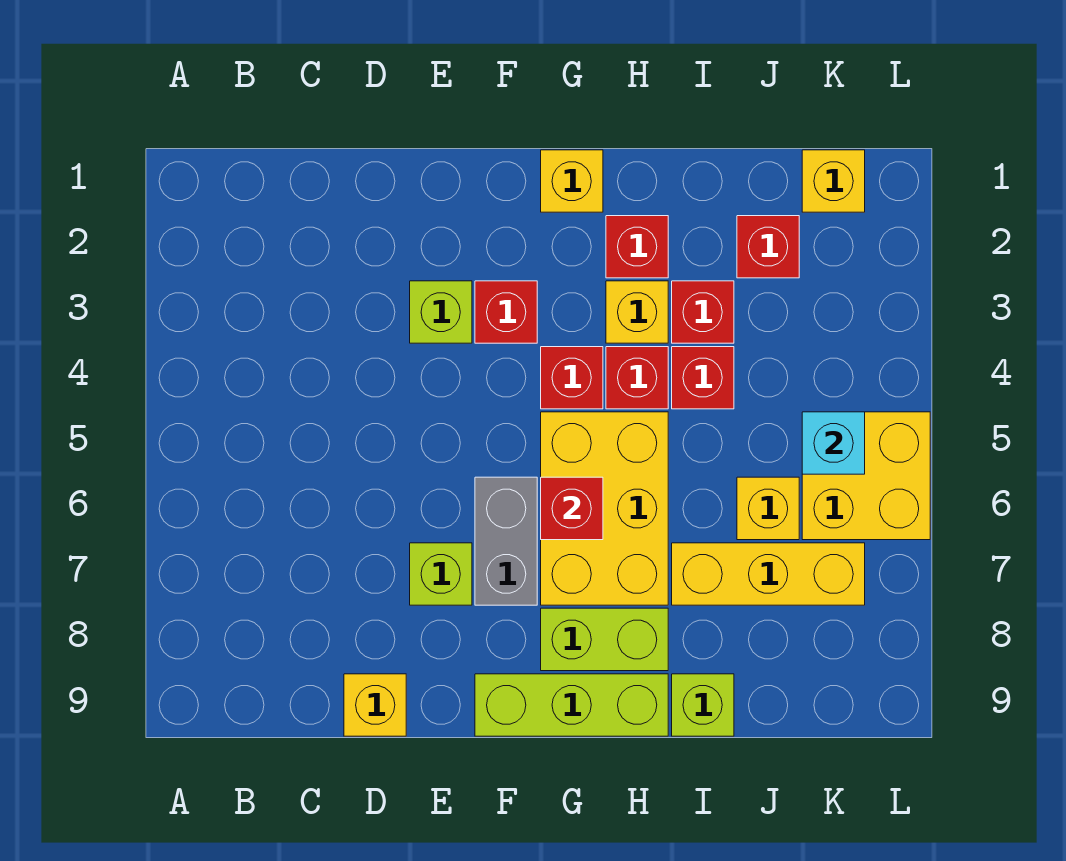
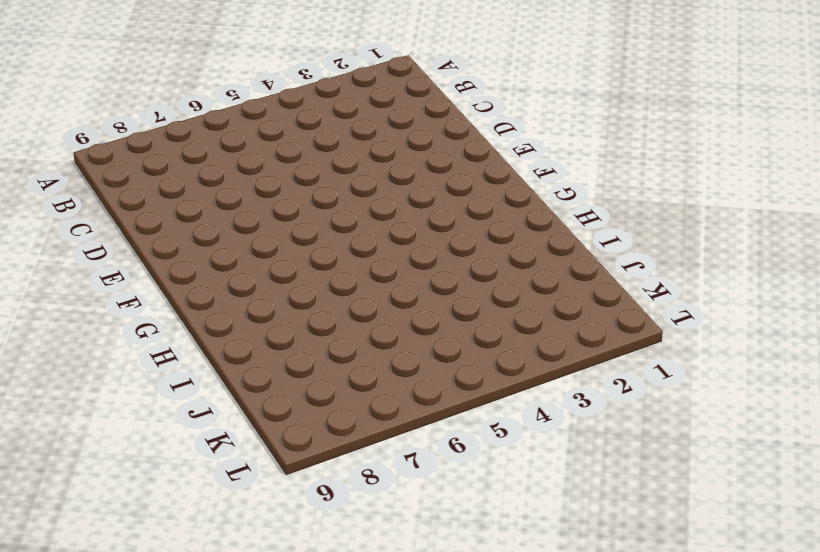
none -> yellow brick D9 level 1
none -> lime brick E3 level 1
none -> lime brick E7 level 1

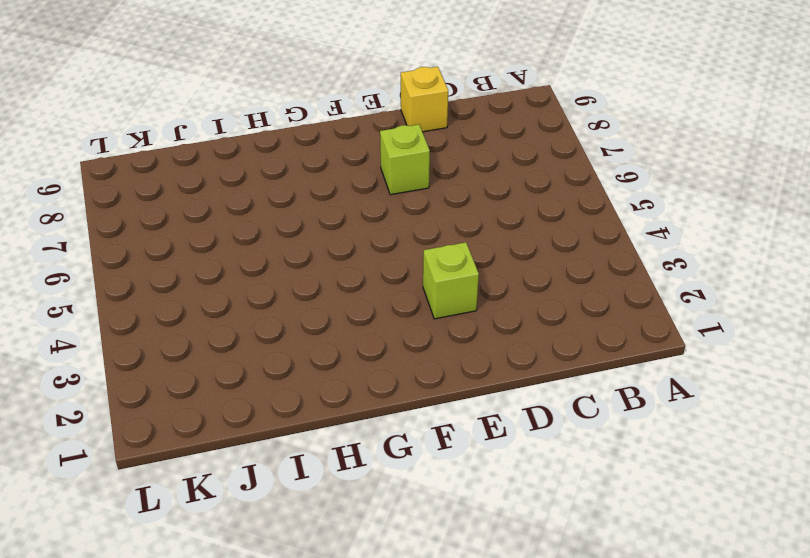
none -> red brick F3 level 1
none -> grey brick F6:F7 level 1
none -> lime brick F9:H9 level 1

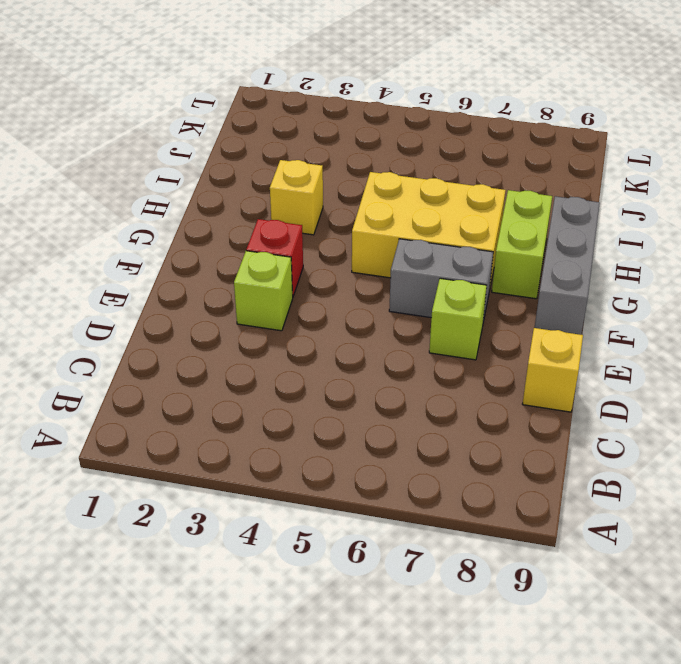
grey brick F9:H9 level 1 -> lime brick F9:H9 level 1
none -> yellow brick G1 level 1
none -> red brick G4 level 1
none -> red brick H2 level 1

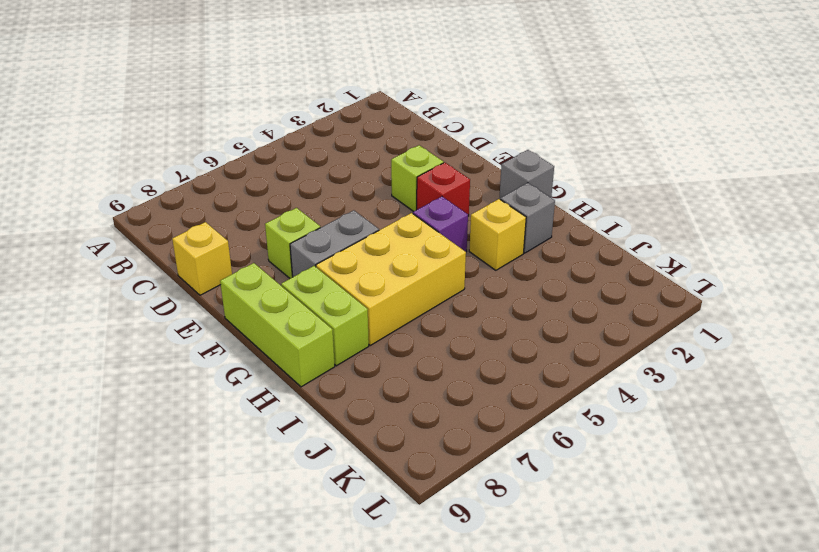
grey brick G1 level 1 -> yellow brick G1 level 1
purple brick G4 level 1 -> red brick G4 level 1
grey brick H2 level 1 -> red brick H2 level 1
none -> red brick H4 level 1
none -> red brick I3 level 1
none -> red brick I4 level 1

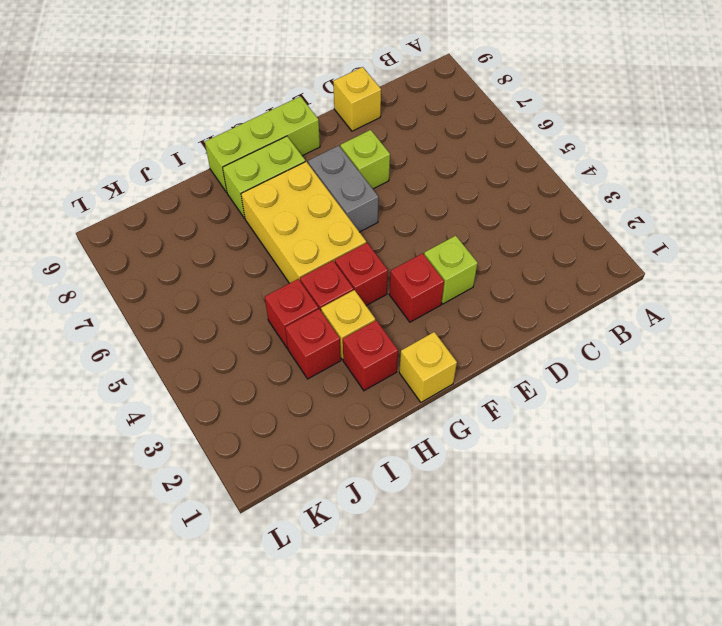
none -> yellow brick I7:K7 level 1
none -> lime brick I9 level 1
none -> red brick J2 level 1

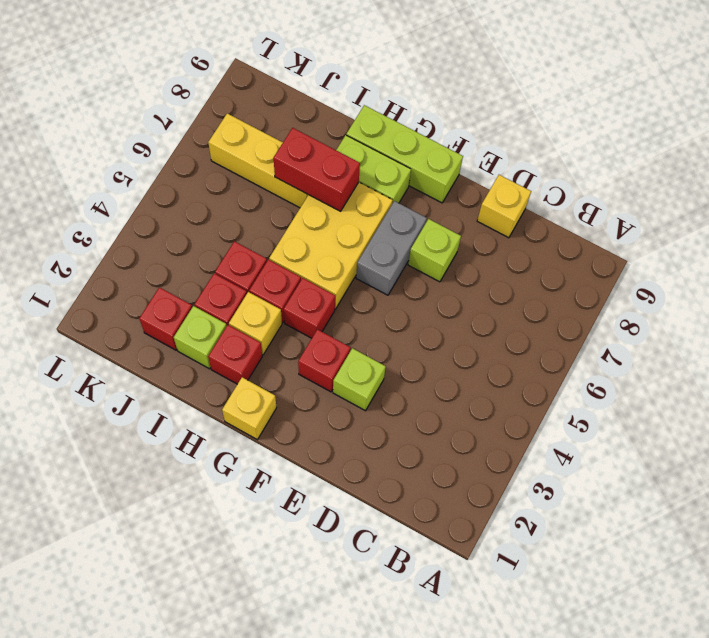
red brick H7:I7 level 2 -> none
lime brick I2 level 1 -> lime brick I9 level 1
none -> yellow brick J6 level 1
none -> yellow brick K1 level 1
none -> yellow brick K5:L6 level 1

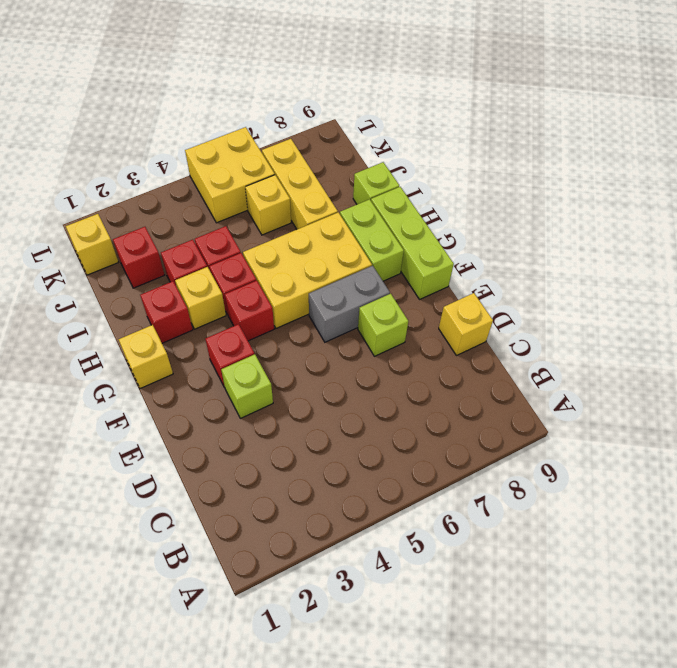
none -> red brick G6 level 2
none -> cyan brick K5 level 2

